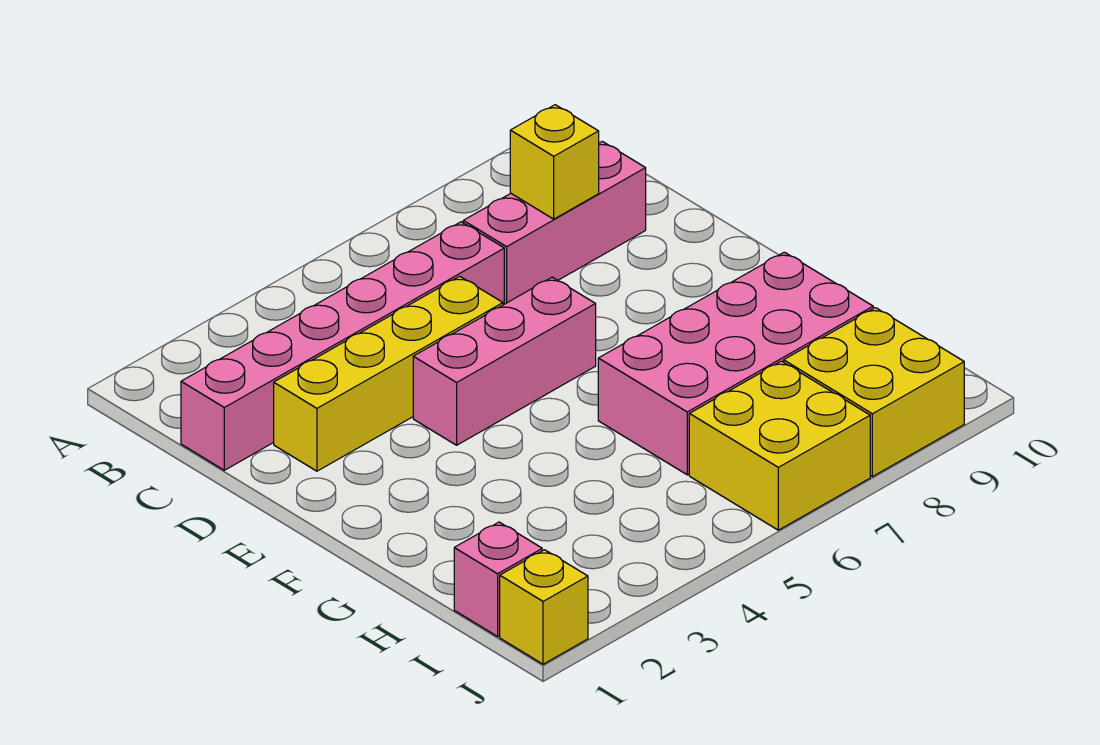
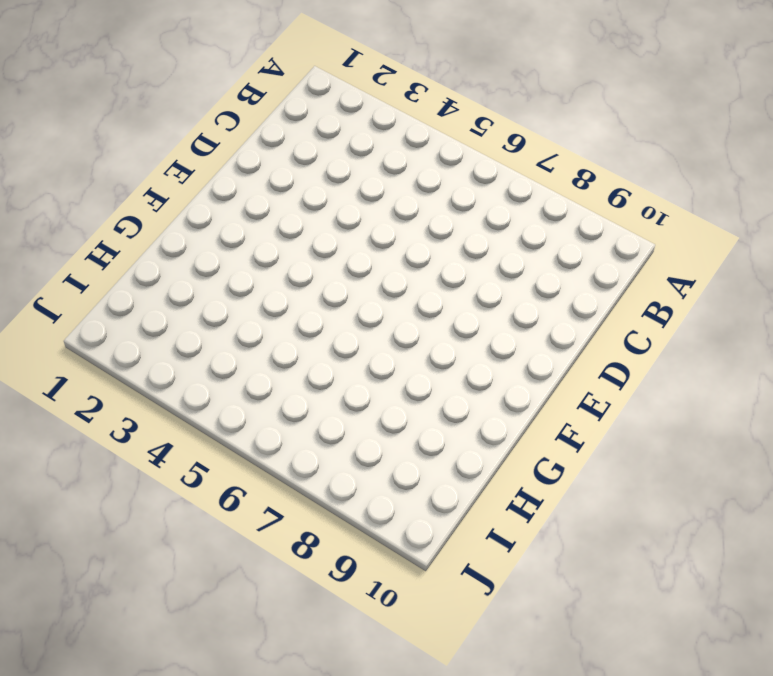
none -> pink brick C1:C6 level 1
none -> pink brick C7:C9 level 1

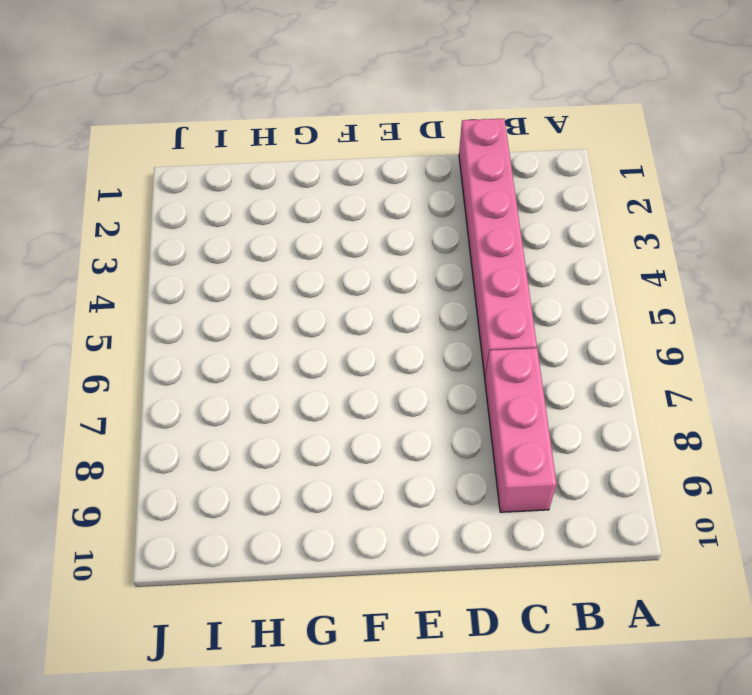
none -> yellow brick D2:D5 level 1
none -> pink brick E4:E6 level 1

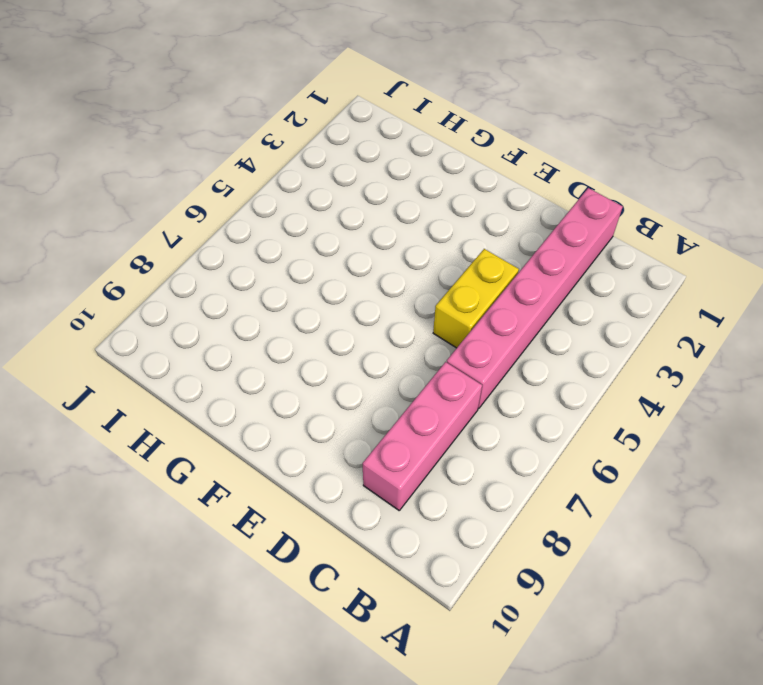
yellow brick D4:D5 level 1 -> yellow brick D2:D5 level 1
none -> pink brick E4:E6 level 1
none -> pink brick G6:H9 level 1

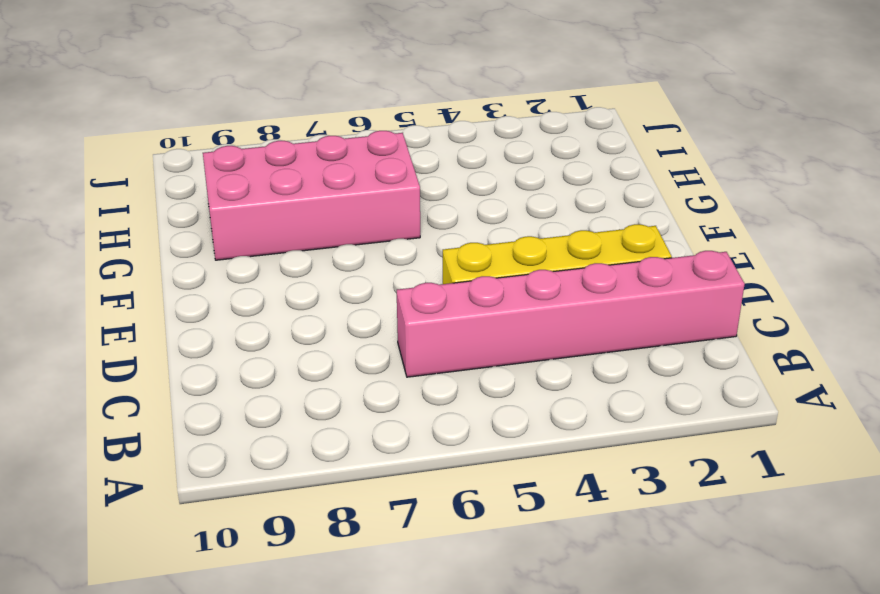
none -> pink brick C7:C9 level 1
none -> pink brick E4:E6 level 1

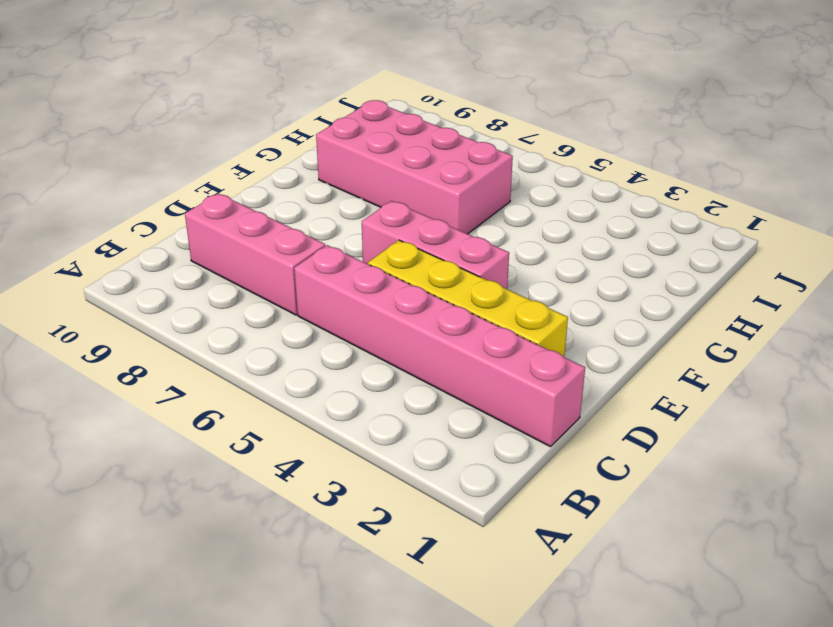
none -> pink brick I1 level 1
none -> yellow brick I6:J7 level 1

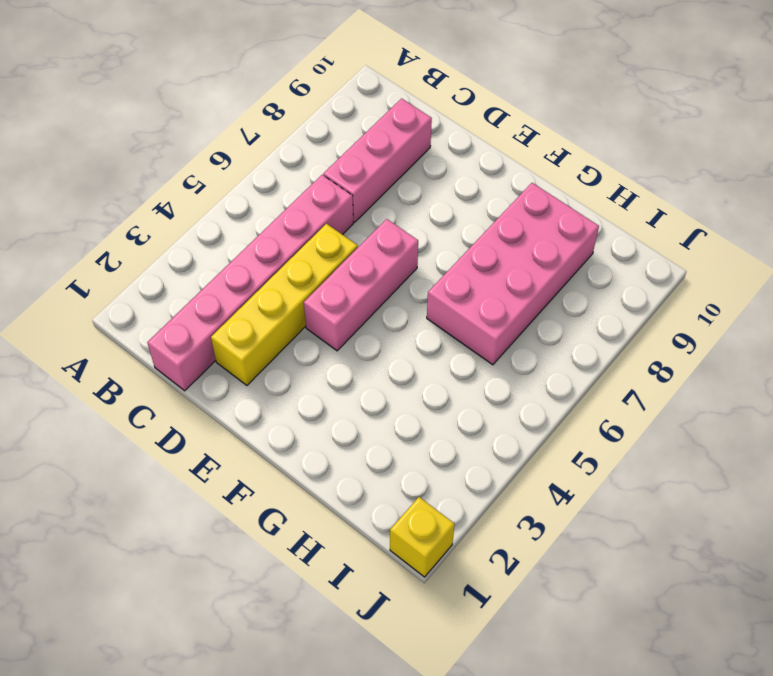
none -> pink brick I1 level 1
none -> yellow brick I6:J7 level 1

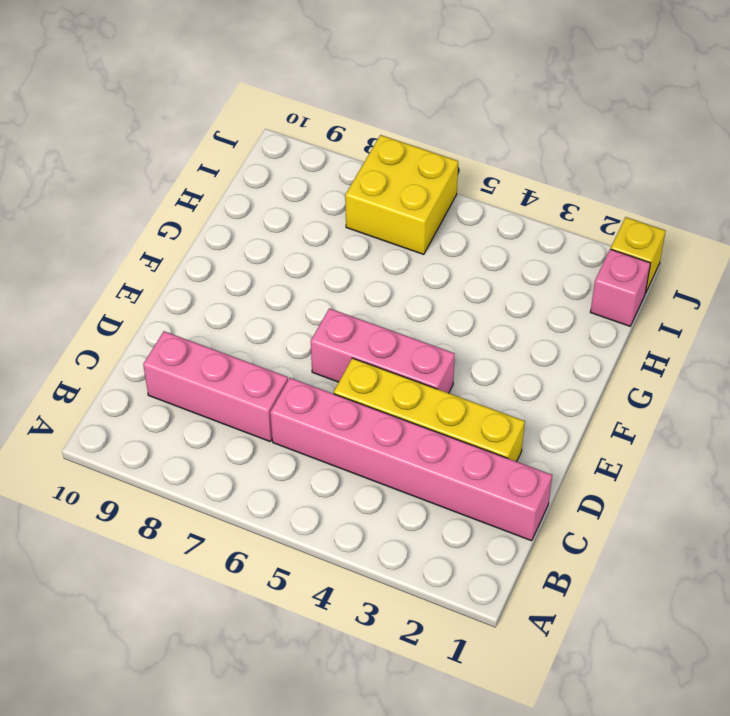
none -> pink brick G6:H9 level 1
none -> yellow brick I8:J9 level 1

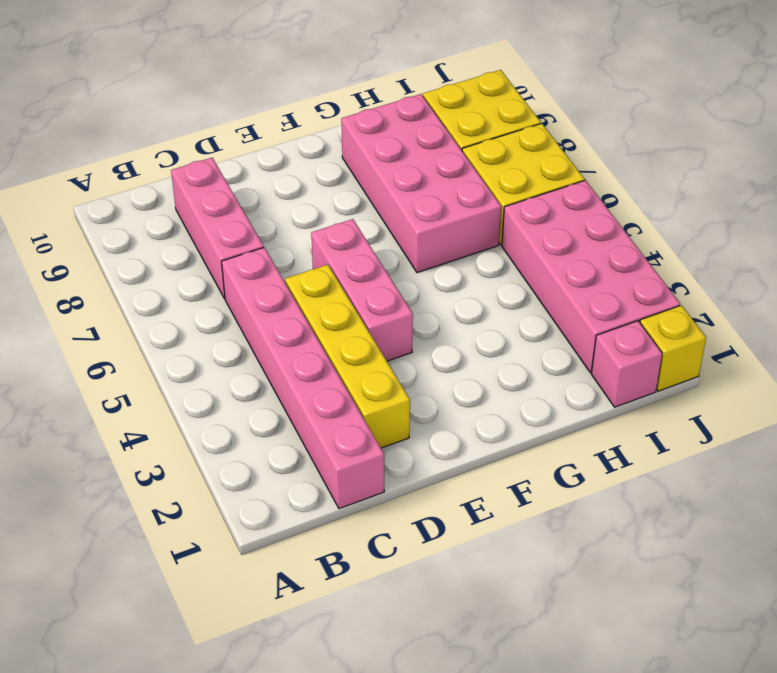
pink brick I2:J5 level 1 -> none
none -> yellow brick C8 level 2

